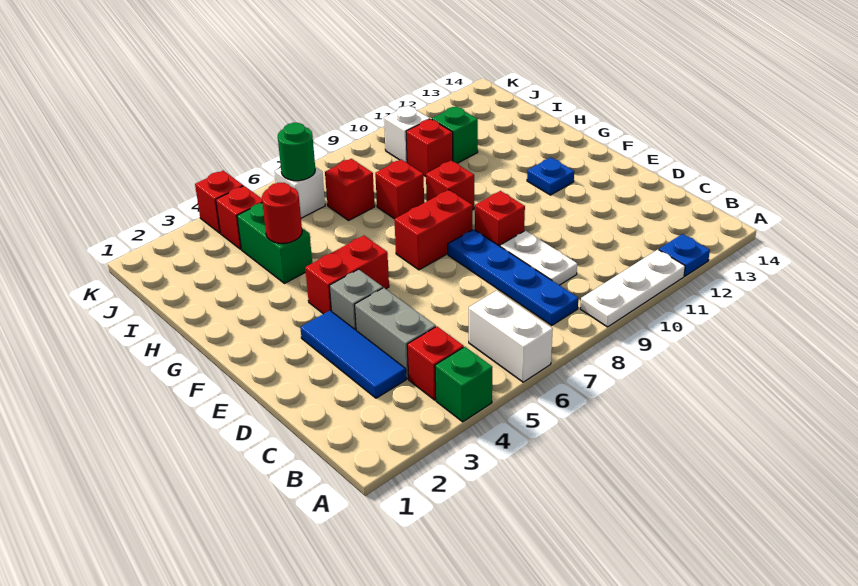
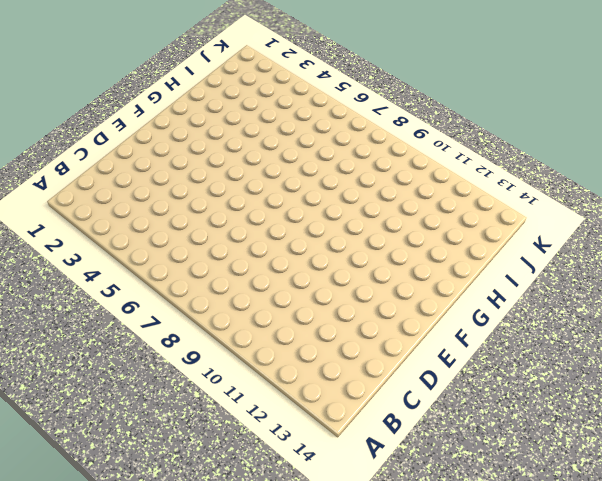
none -> green brick A4 level 1
none -> white brick A6:B6 level 1
none -> white plate A9:A11 level 1

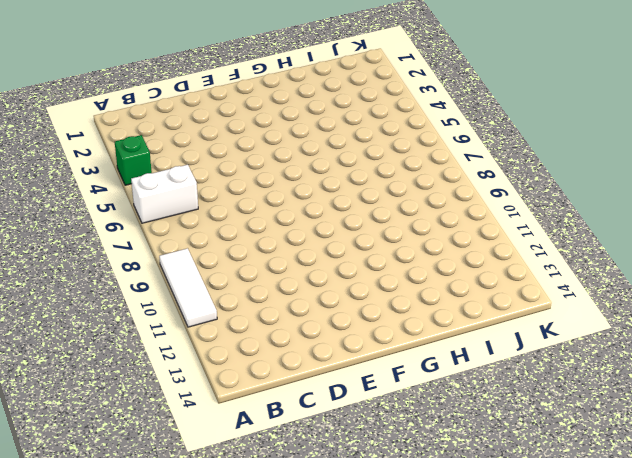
white tile A9:A11 level 1 -> white plate A9:A11 level 1
none -> blue plate A12 level 1
none -> red brick B4 level 1
none -> blue plate B8:E8 level 1

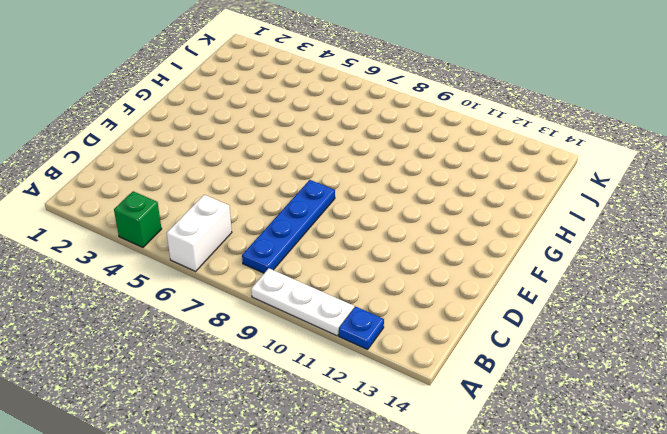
none -> red brick B4 level 1
none -> blue tile C3:E3 level 1
none -> grey brick C4:D4 level 1

